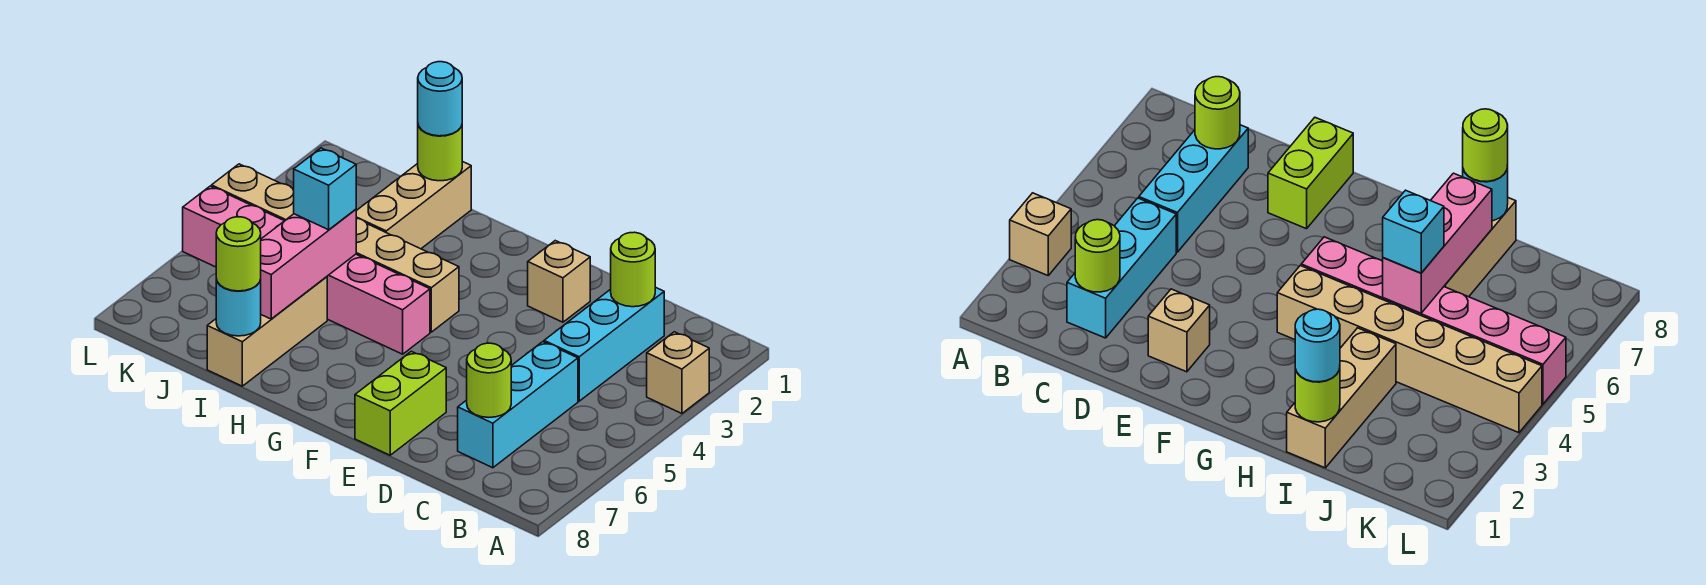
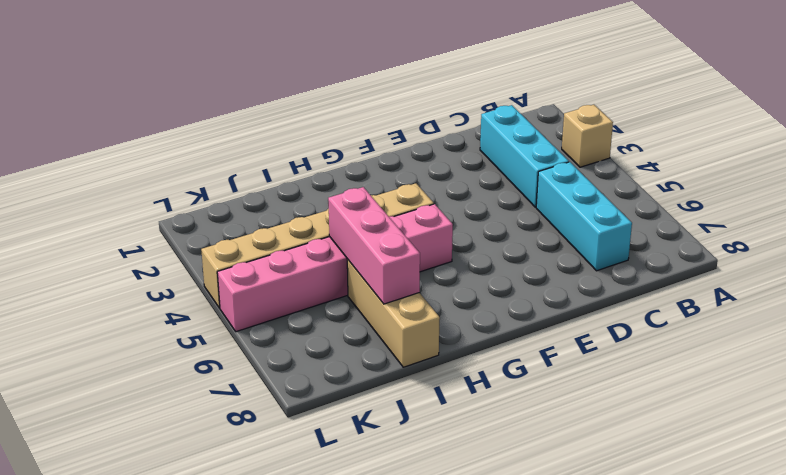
none -> tan brick E2 level 1
none -> lime brick E7:E8 level 1
none -> tan brick I1:I3 level 1

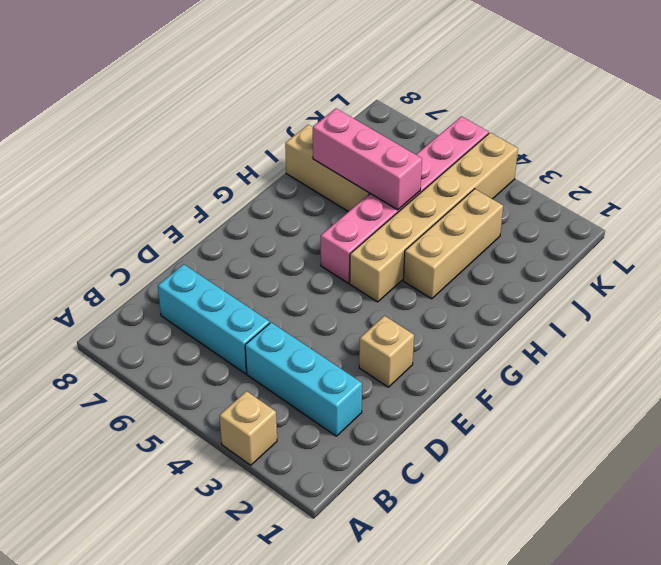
tan brick H3:J3 level 1 -> tan brick I1:I3 level 1
none -> lime brick E7:E8 level 1
none -> lime round brick C2 level 2
none -> lime round brick C7 level 2

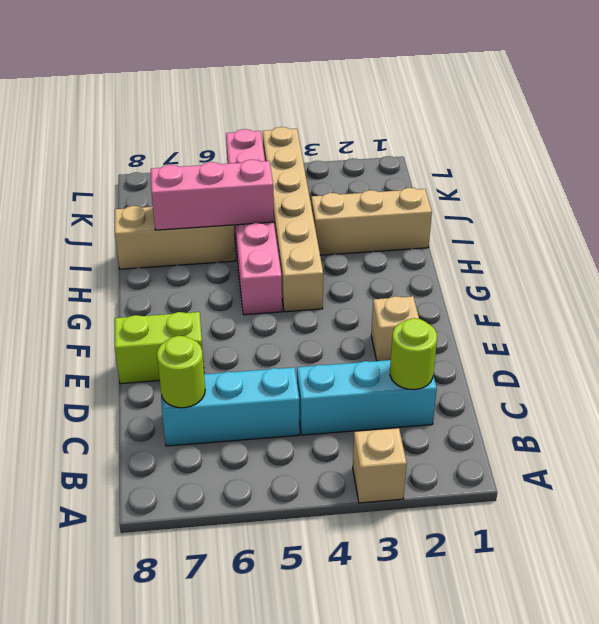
none -> lime round brick I1 level 2
none -> cyan round brick I8 level 2
none -> cyan round brick I1 level 3

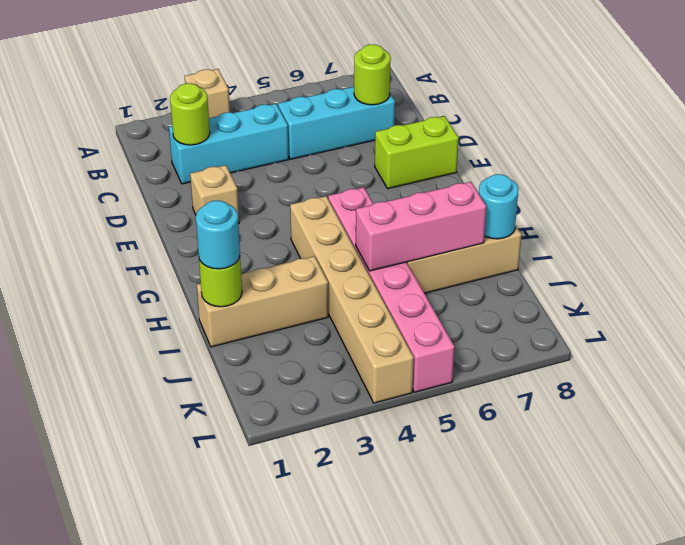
none -> cyan brick I5 level 3
none -> lime round brick I8 level 3

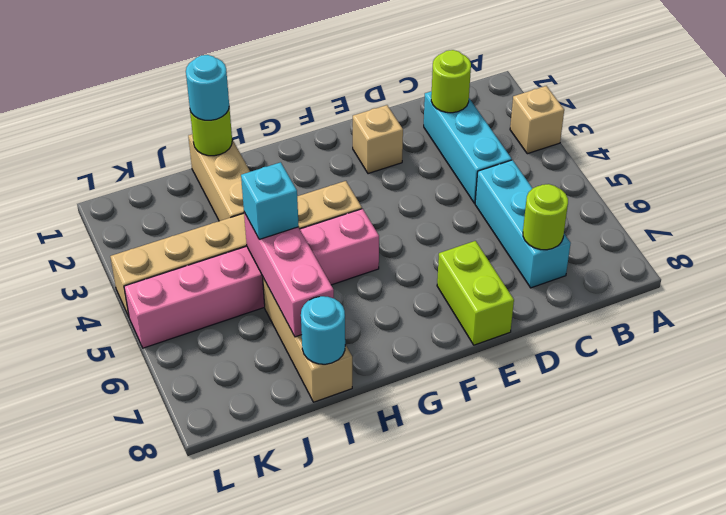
none -> lime round brick I8 level 3

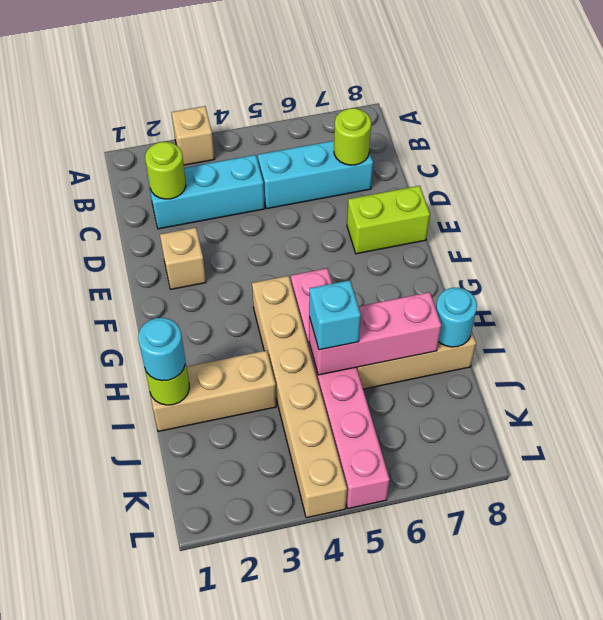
none -> lime round brick I8 level 3

